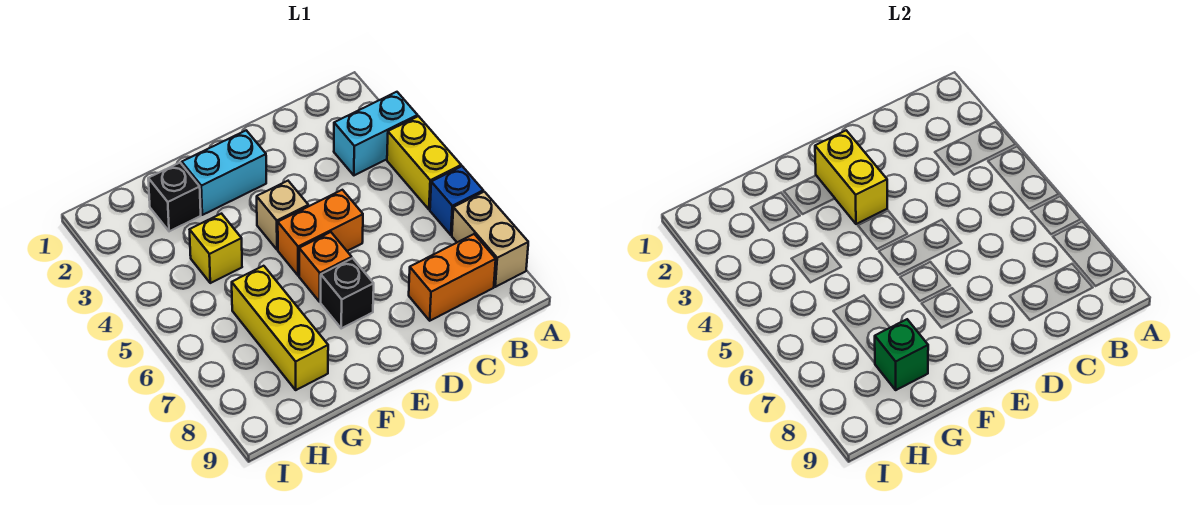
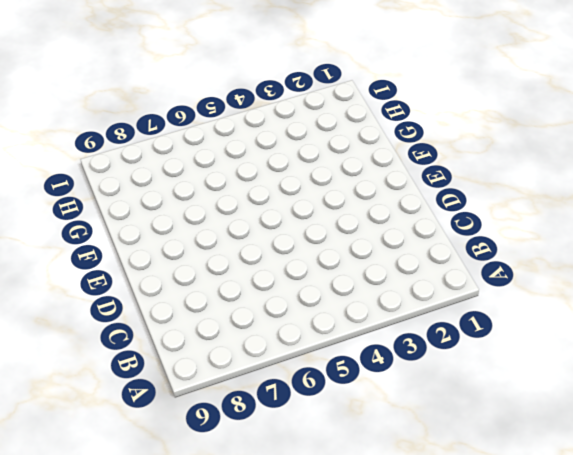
none -> cyan brick A3:B3 level 1
none -> yellow brick A4:A5 level 1
none -> blue brick A6 level 1

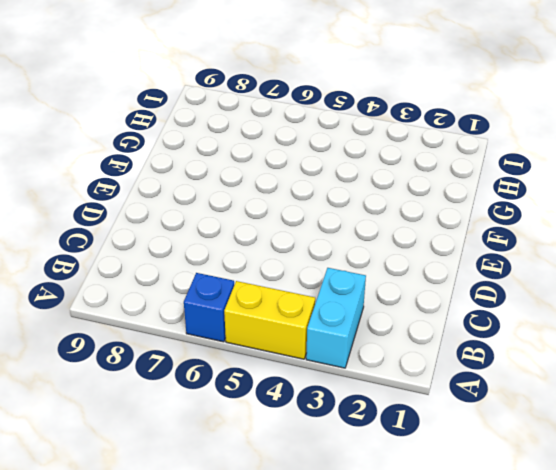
none -> tan brick A7:A8 level 1
none -> orange brick B8:C8 level 1
none -> orange brick D5:E5 level 1

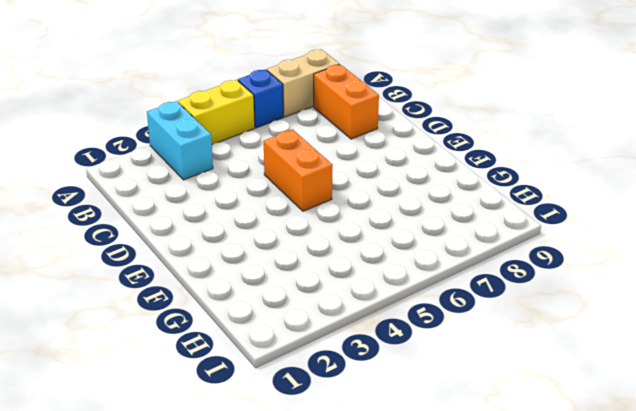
none -> cyan brick E2:F2 level 1
none -> tan brick E4 level 1
none -> orange brick E6 level 1

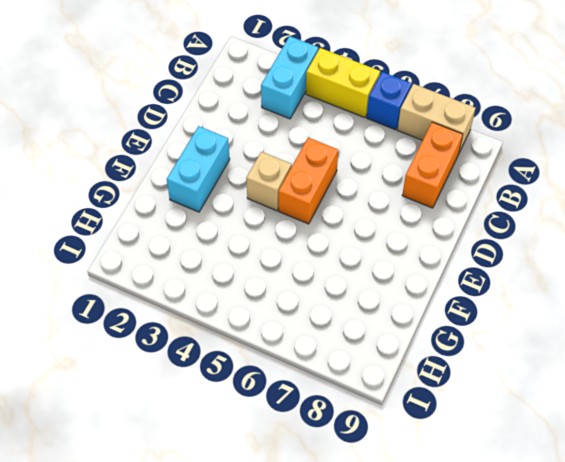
none -> orange brick E6 level 1
none -> black brick E7 level 1
none -> black brick G2 level 1

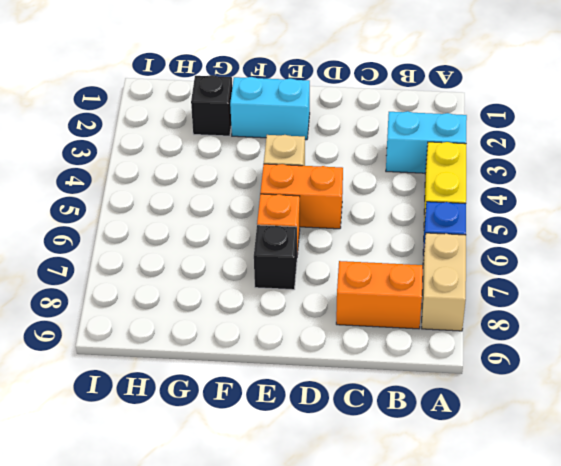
none -> yellow brick G4 level 1
none -> yellow brick G6:G8 level 1
none -> yellow brick E2:E3 level 2

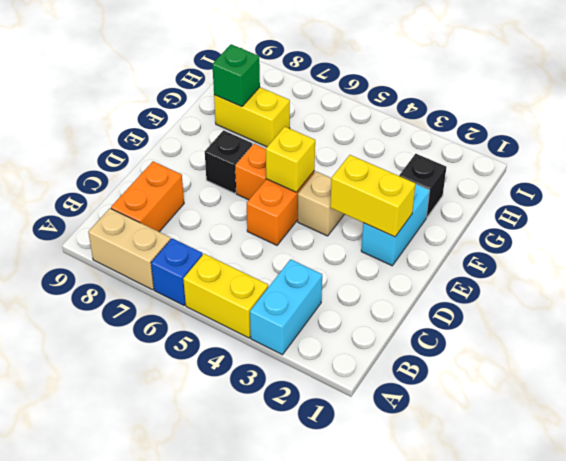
yellow brick E5 level 2 -> yellow brick G4 level 1
yellow brick G7:G8 level 1 -> yellow brick G6:G8 level 1

